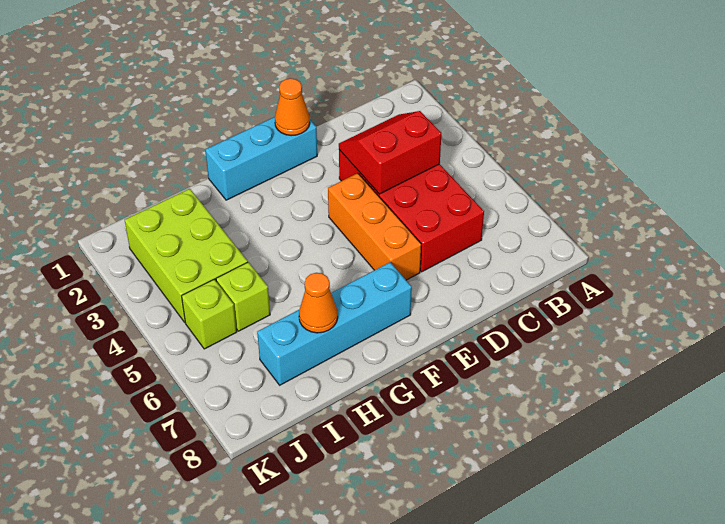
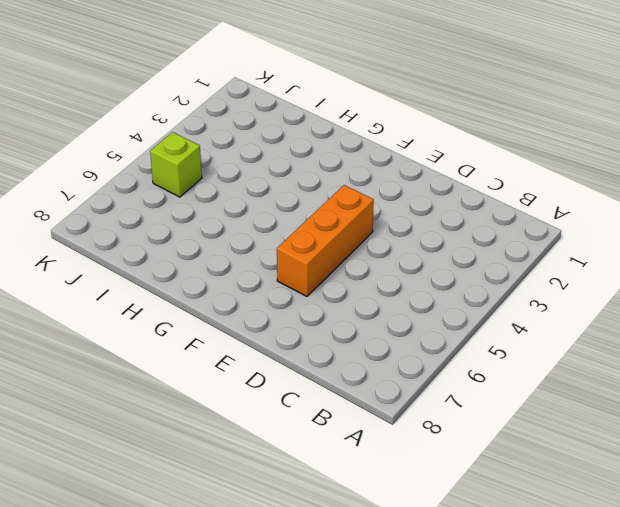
none -> red brick C3:D6 level 1
none -> cyan brick E1:G1 level 1

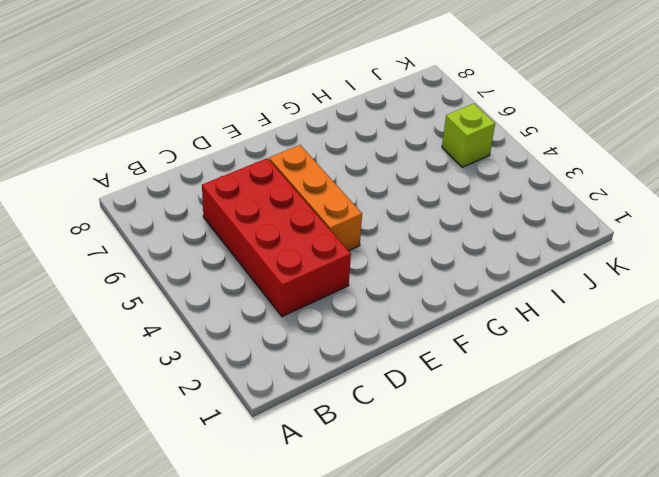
none -> cyan brick E1:G1 level 1
none -> cyan brick F7:I7 level 1

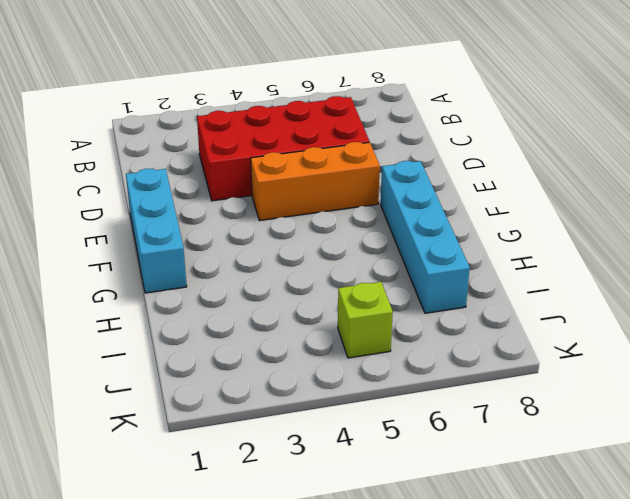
none -> lime brick I2:J4 level 1
none -> lime brick I5 level 1

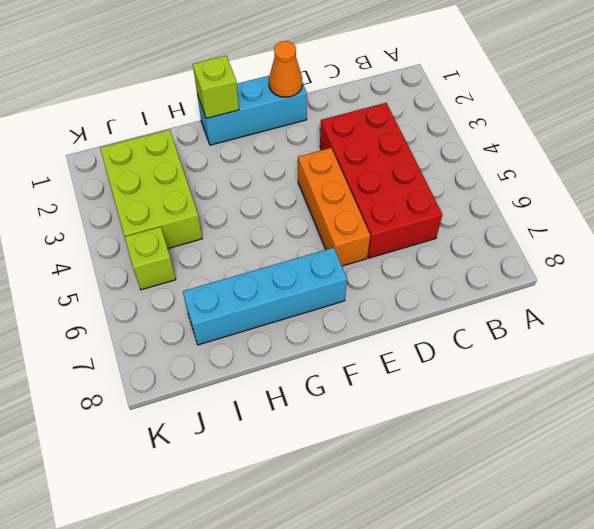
lime brick G1 level 2 -> lime brick I5 level 1
none -> red slope C3:D4 level 2 top 4
none -> orange cone H7 level 2

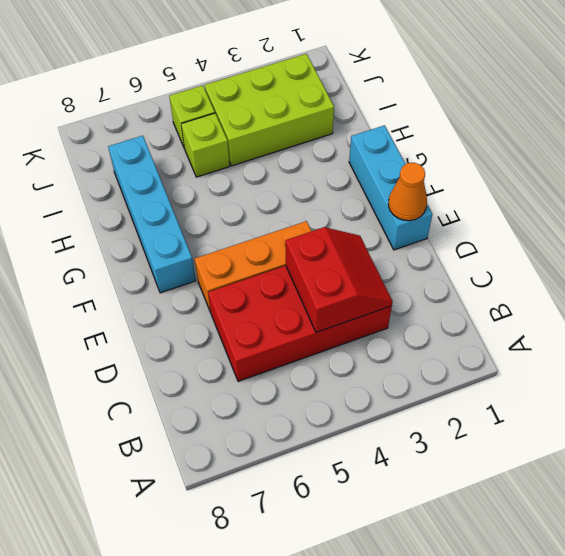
none -> orange cone H7 level 2

